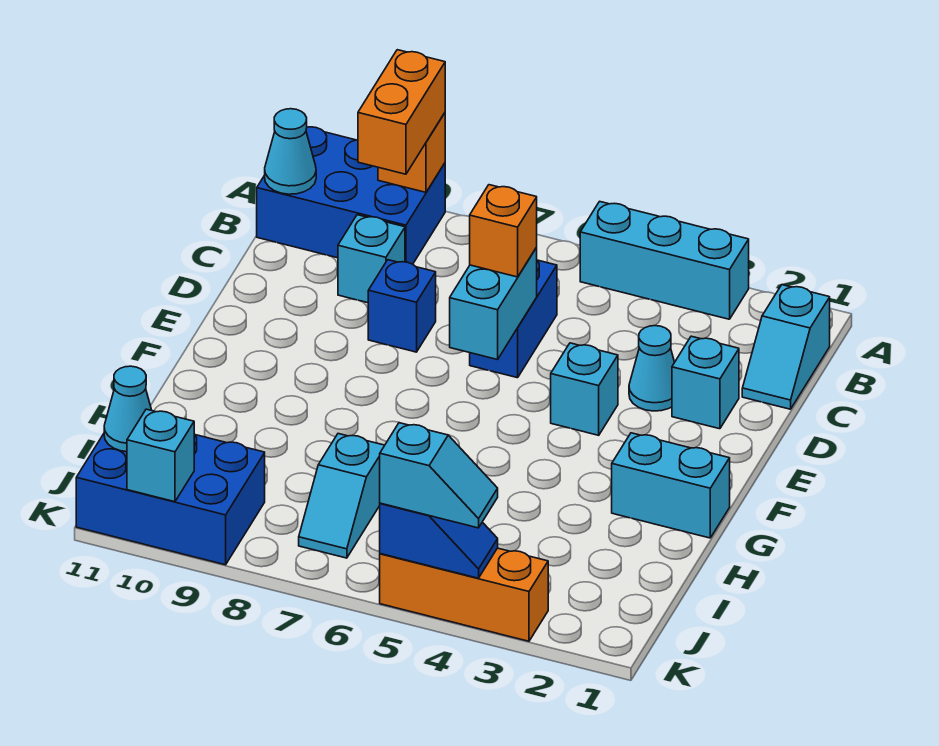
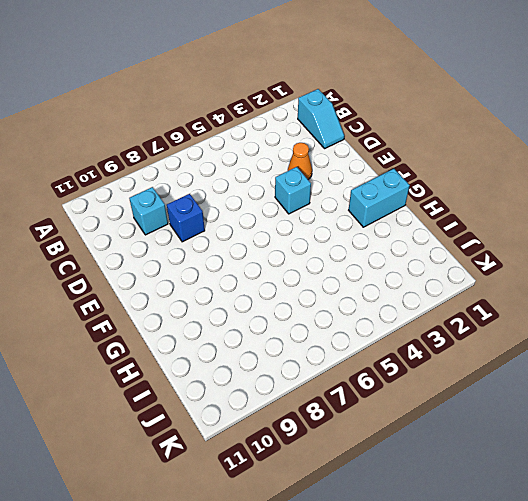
orange cone D3 level 1 -> cyan cone D3 level 1
none -> cyan brick A3:A5 level 1
none -> blue brick A9:B11 level 1
none -> blue brick C6:D6 level 1

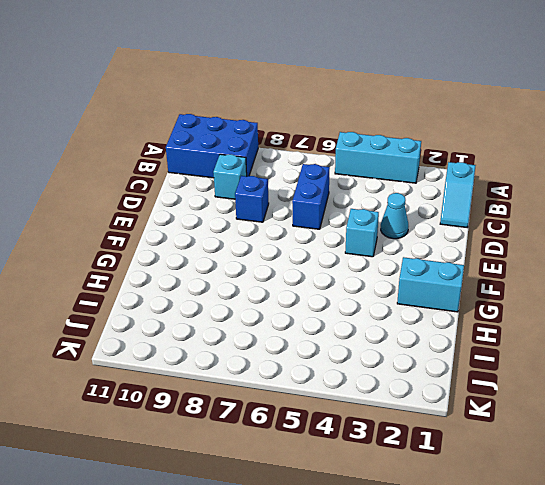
none -> cyan brick D2 level 1
none -> cyan slope I7:J7 level 1 top I
none -> blue brick J9:K11 level 1

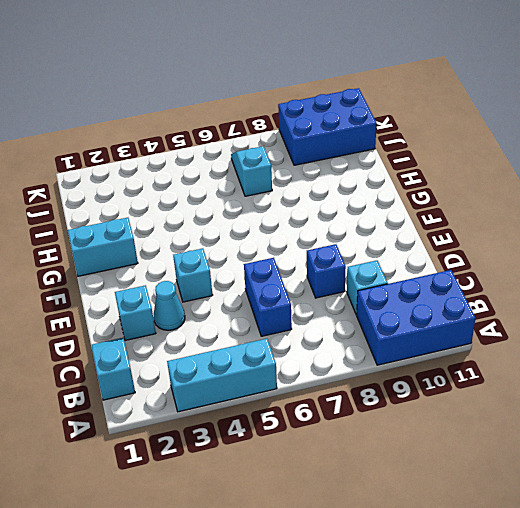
none -> orange brick K3:K5 level 1
none -> orange brick A9 level 2
none -> cyan cone B11 level 2

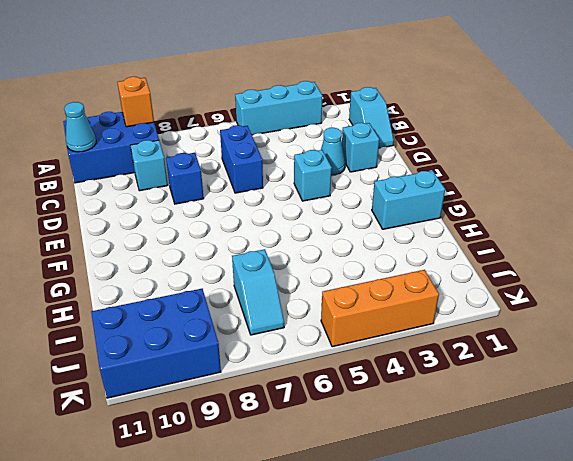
none -> cyan brick D6:E6 level 2
none -> cyan cone J11 level 2
none -> blue slope K4:K5 level 2 top 5

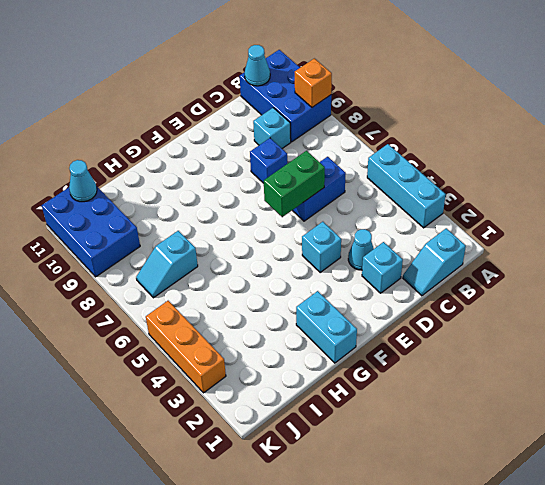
green brick D6:E6 level 2 -> cyan brick D6:E6 level 2
none -> blue slope K4:K5 level 2 top 5
none -> cyan brick K10 level 2
none -> orange brick A9:B9 level 3

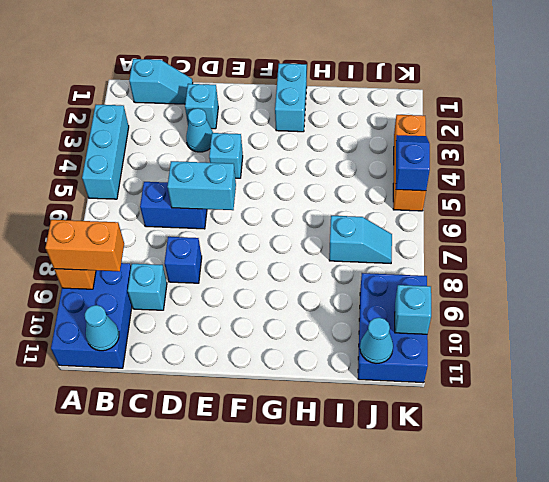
none -> orange brick D6 level 3
none -> cyan slope K4:K5 level 3 top 5

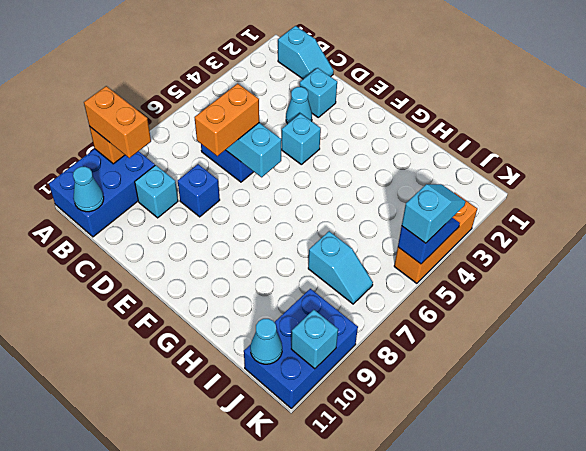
orange brick D6:D7 level 3 -> orange brick D6 level 3
none -> cyan brick A3:A5 level 1
none -> cyan brick G1:G2 level 1

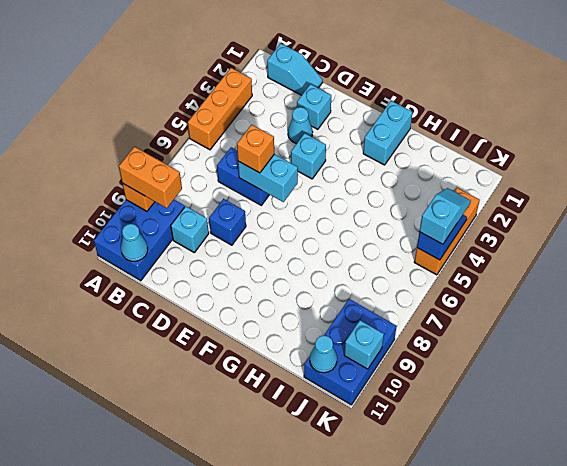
orange brick A3:A5 level 1 -> cyan brick A3:A5 level 1
none -> cyan slope I7:J7 level 1 top I

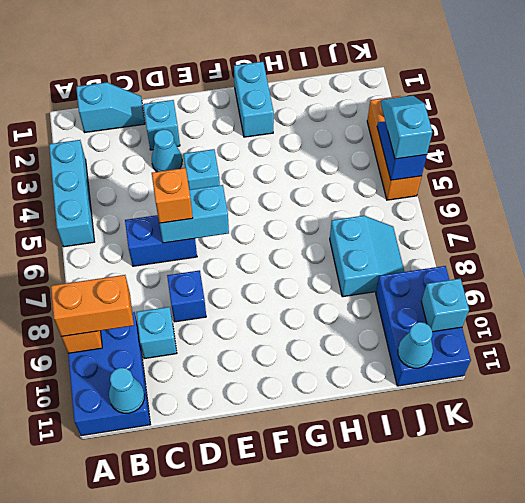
cyan slope I7:J8 level 1 top I -> cyan slope I7:J7 level 1 top I

